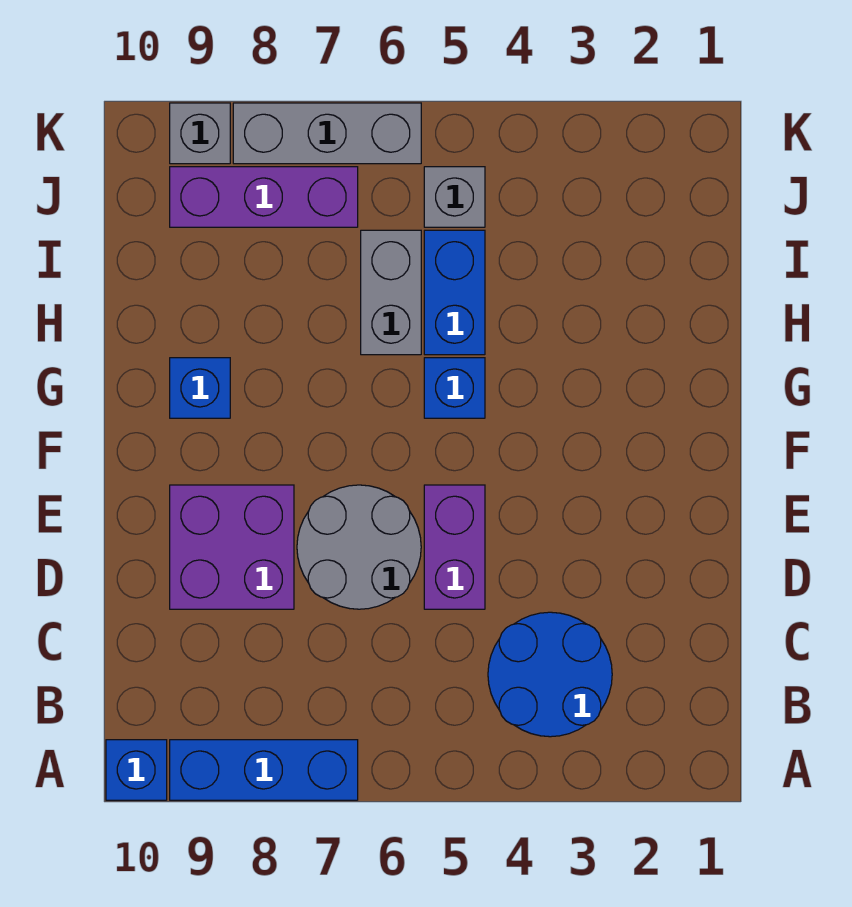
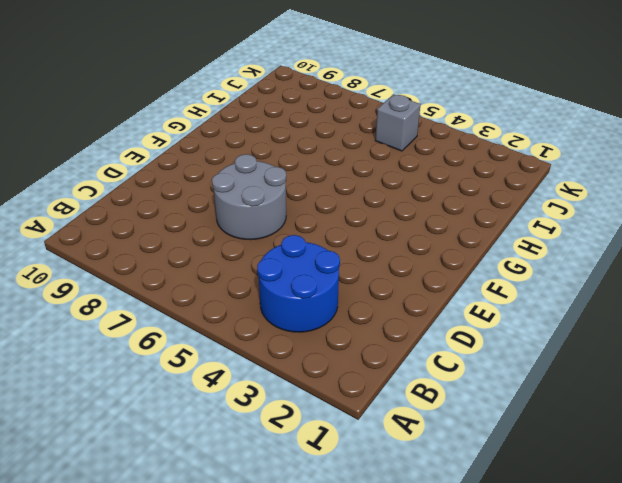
none -> blue brick A7:A9 level 1
none -> blue brick A10 level 1
none -> purple brick D5:E5 level 1

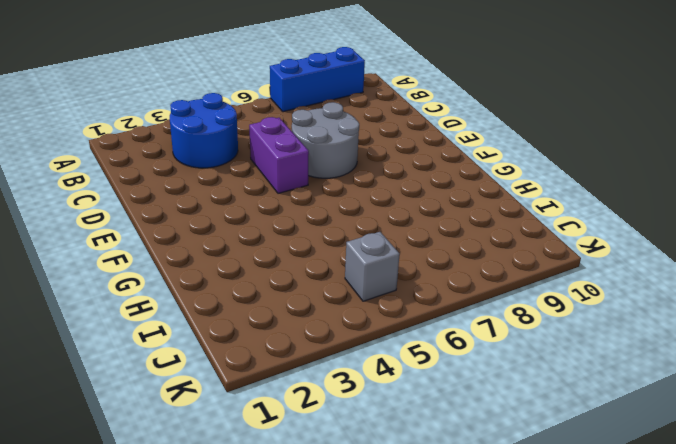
none -> blue brick A10 level 1
none -> purple brick D8:E9 level 1
none -> blue brick G5 level 1

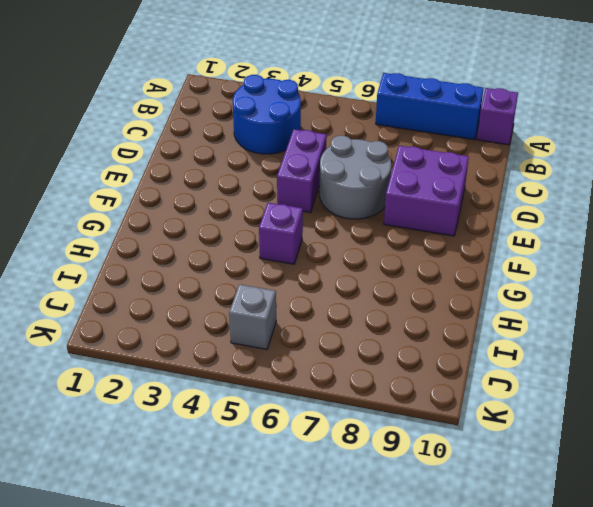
purple brick A10 level 1 -> blue brick A10 level 1
purple brick G5 level 1 -> blue brick G5 level 1
none -> blue brick G9 level 1
none -> blue brick H5:I5 level 1
none -> grey brick H6:I6 level 1

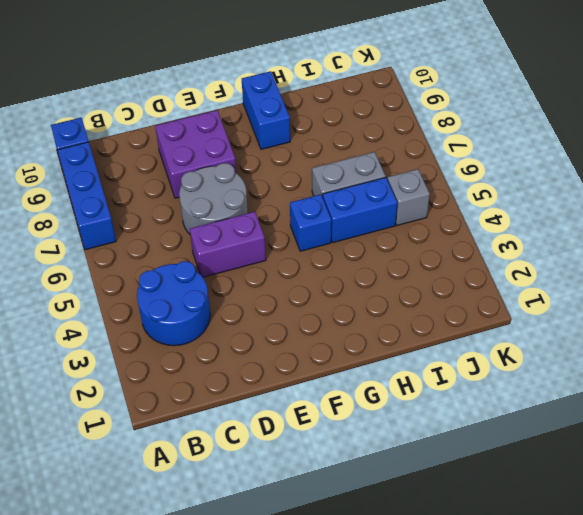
blue brick G9:G10 level 1 -> blue brick G9 level 1
none -> purple brick J7:J9 level 1
none -> grey brick K6:K8 level 1
none -> grey brick K9 level 1

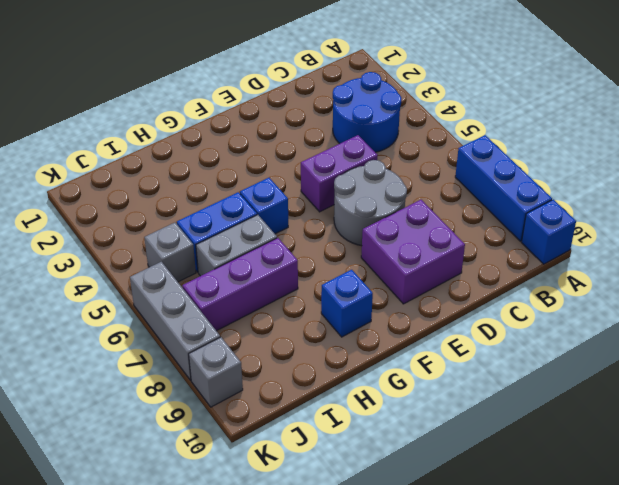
purple brick H7:J7 level 1 -> purple brick J7:J9 level 1

